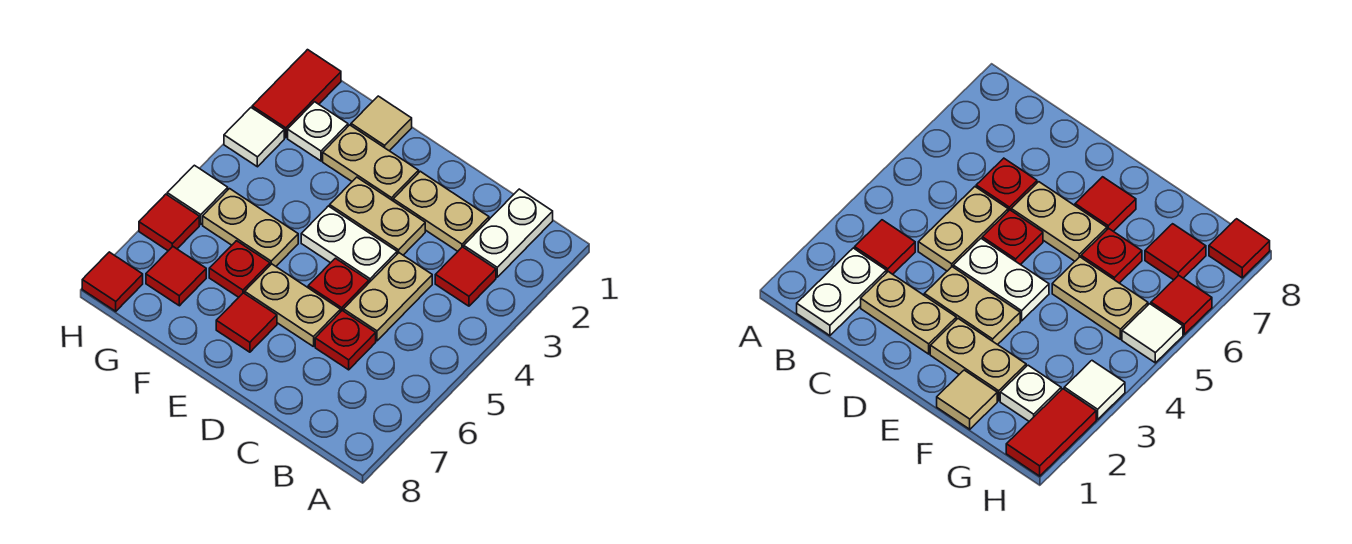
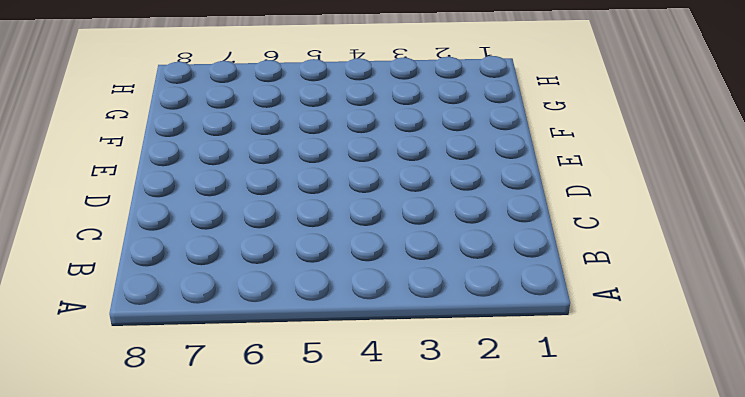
none -> white plate B1:B2 level 1
none -> red tile B3 level 1
none -> tan plate C2:D2 level 1

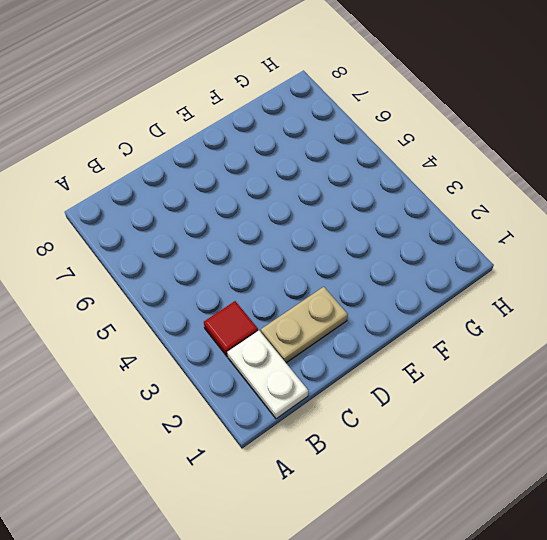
none -> tan plate C4:C5 level 1
none -> red plate C6 level 1
none -> tan plate D3:E3 level 1

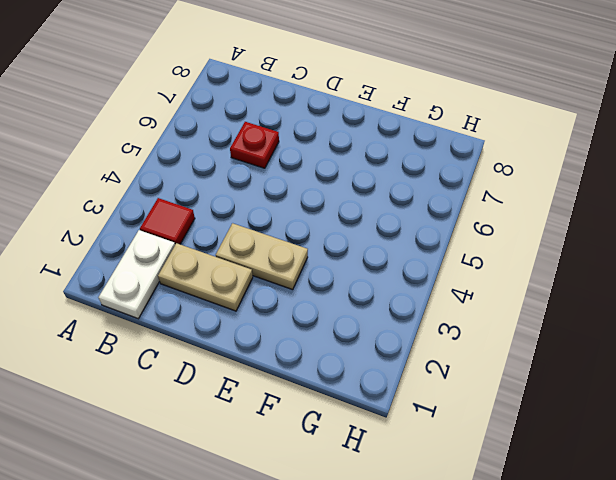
none -> tan plate C4:C5 level 1
none -> white plate D4:E4 level 1
none -> red plate D5 level 1

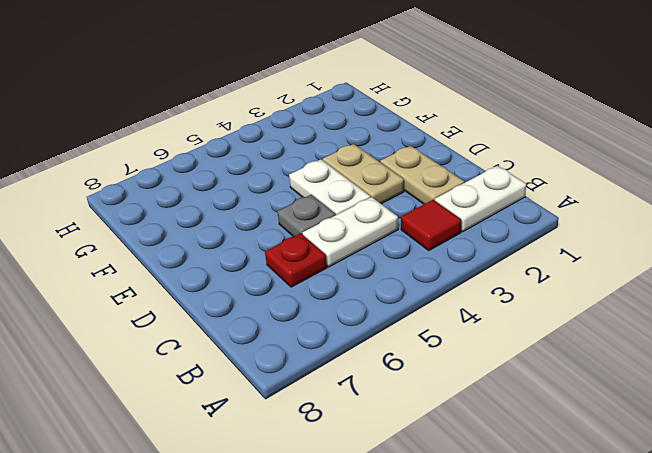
white plate C4:C5 level 1 -> tan plate C4:C5 level 1
grey plate D5 level 1 -> red plate D5 level 1
none -> tan plate D6:E6 level 1
none -> tan plate E2:F2 level 1
none -> red tile E7 level 1

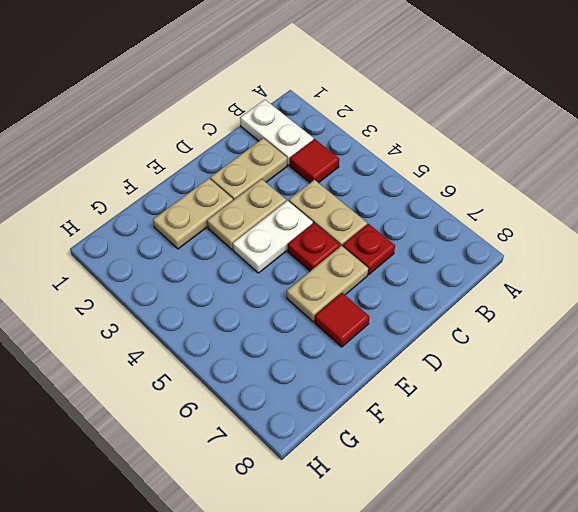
none -> tan tile F1 level 1
none -> tan plate F5:G5 level 1
none -> red plate F6 level 1

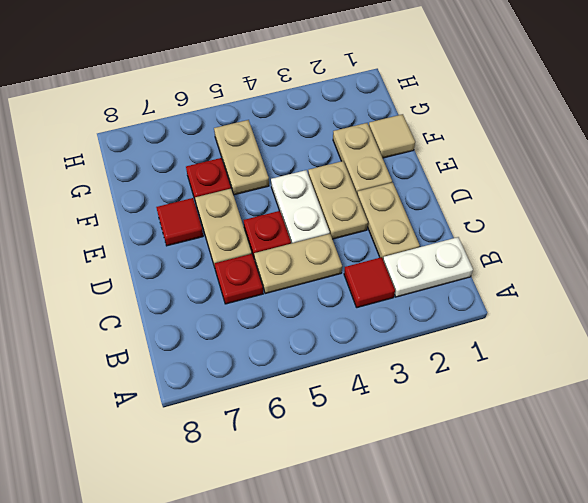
none -> white plate G2 level 1
none -> red tile G7 level 1
none -> red tile H1:H2 level 1

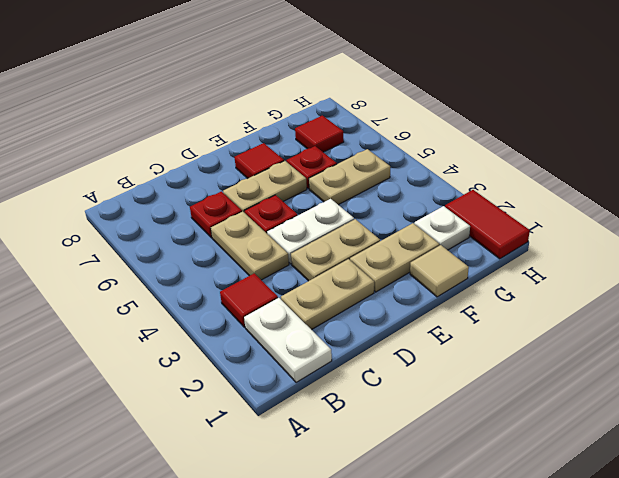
none -> white tile H3 level 1
none -> white tile H5 level 1
none -> red tile H6 level 1

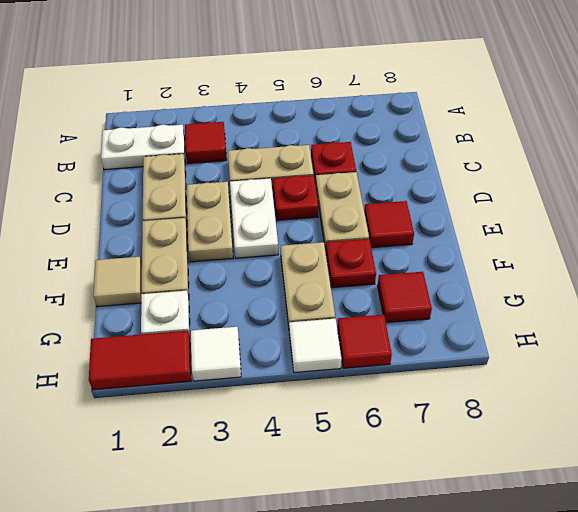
none -> red tile H8 level 1

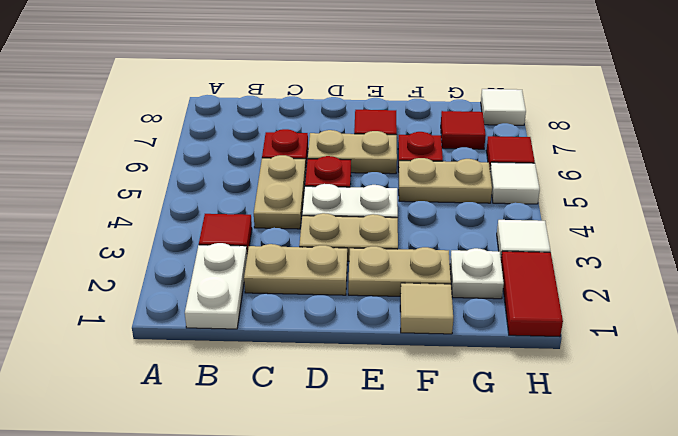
white tile H8 level 1 -> red tile H8 level 1

